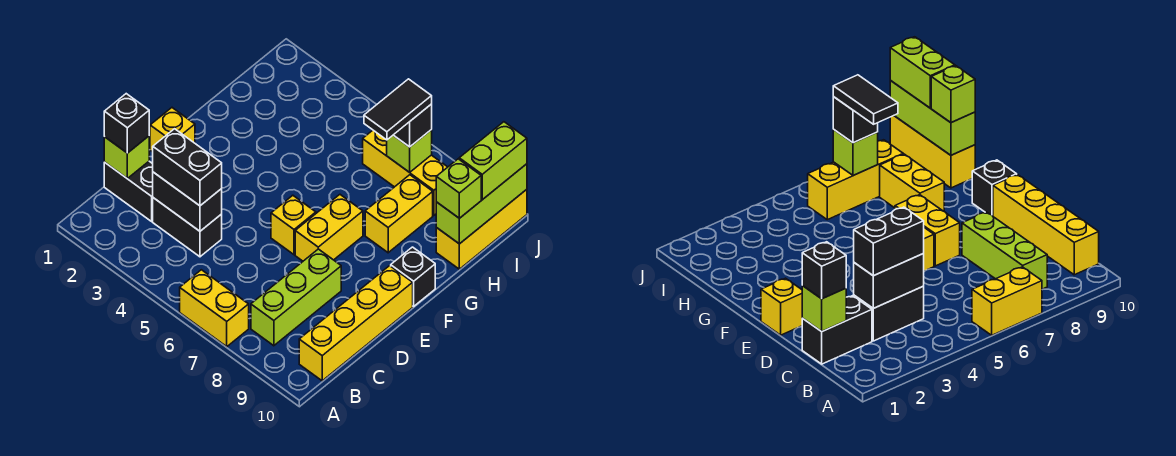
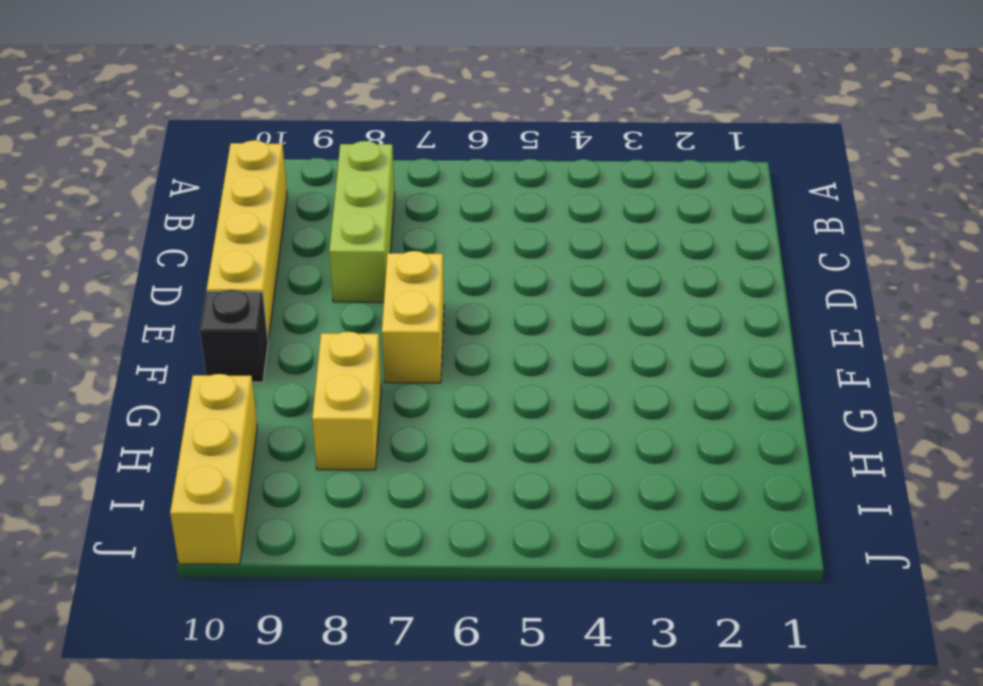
none -> yellow brick A6:A7 level 1
none -> black brick C1:C2 level 1
none -> black brick C3:C4 level 1

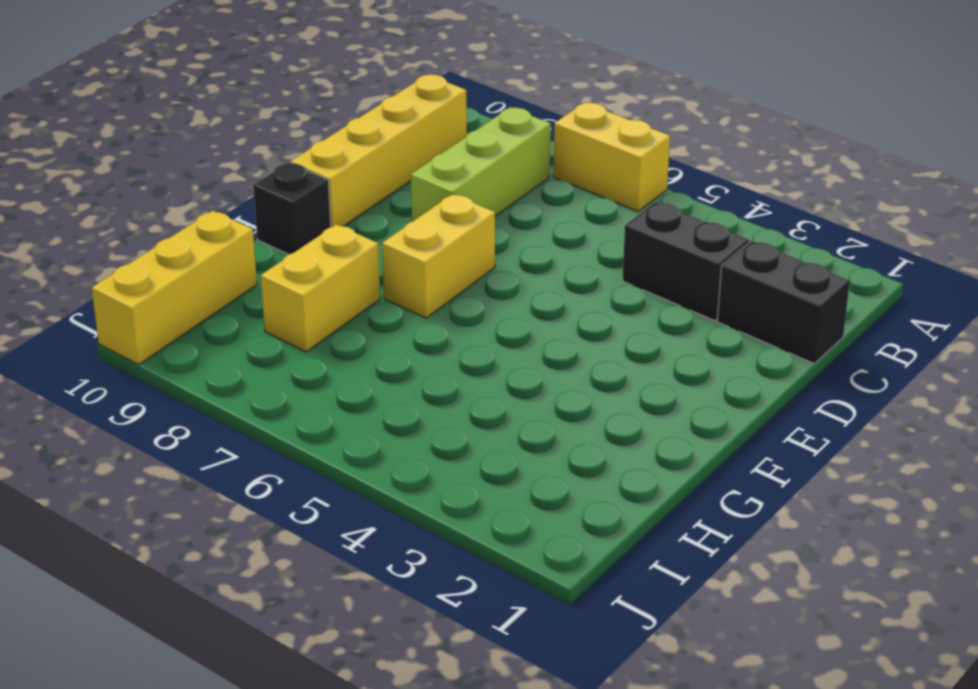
none -> yellow brick E1 level 1
none -> yellow brick E6 level 1
none -> yellow brick I6:I8 level 1

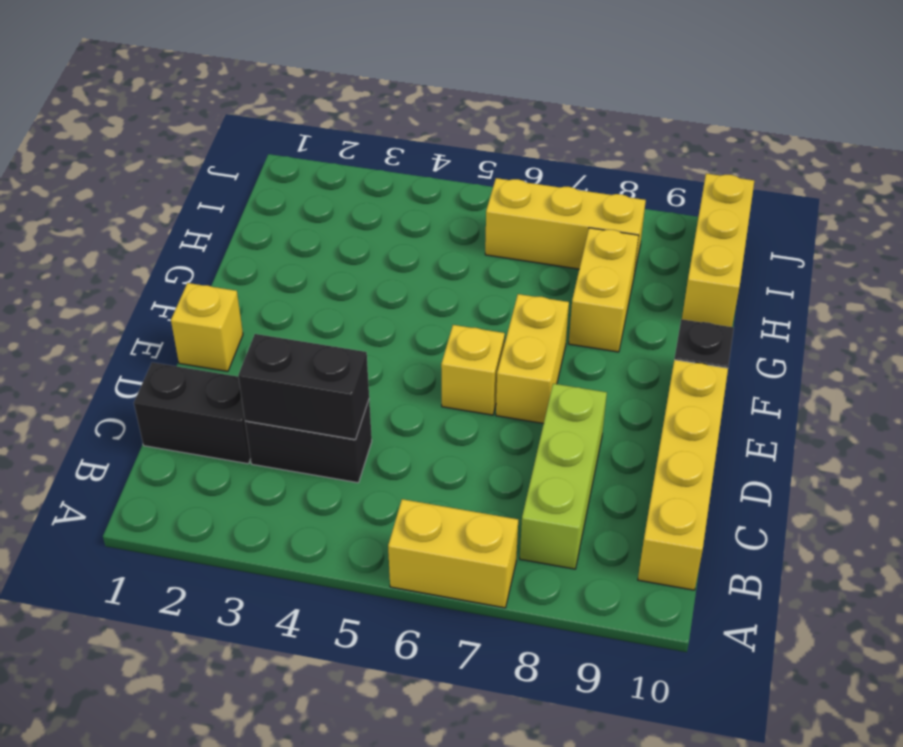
none -> lime brick C1 level 2
none -> lime brick H10:J10 level 2
none -> lime brick I7 level 2

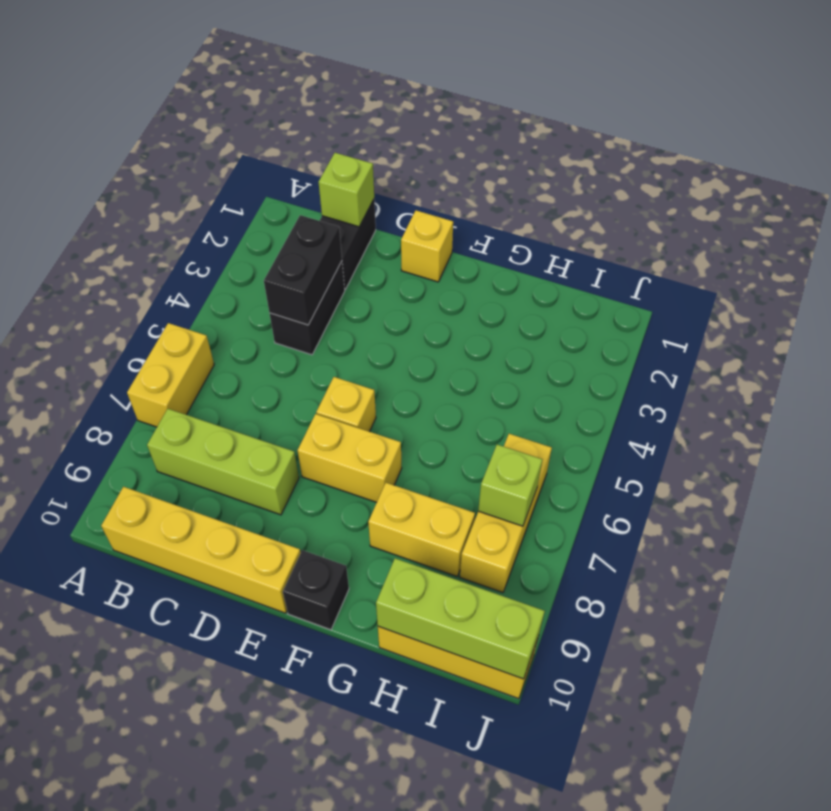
none -> black brick C1 level 3
none -> black brick C3:C4 level 3
none -> lime brick H10 level 3

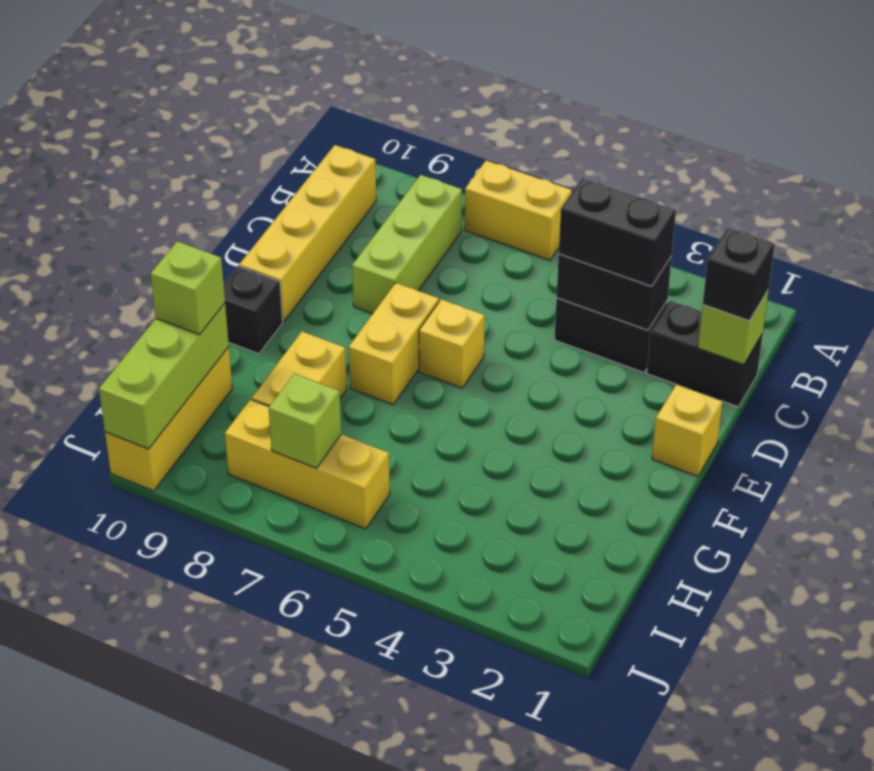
none -> black brick I7 level 3
none -> lime brick I10:J10 level 3
none -> black tile H7:I7 level 4

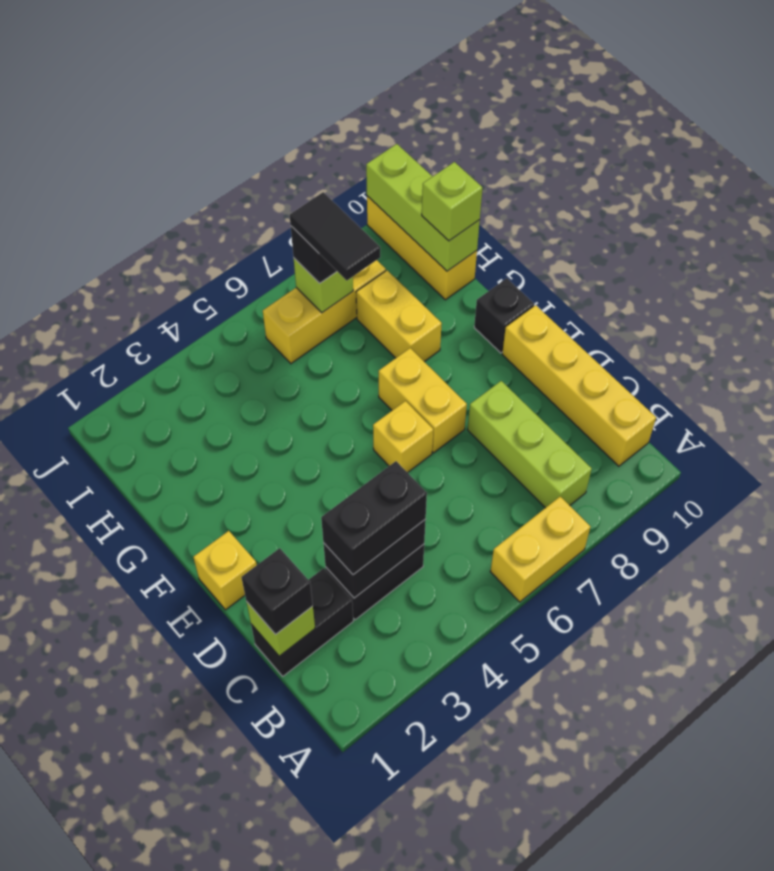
none -> lime brick I10:J10 level 3

